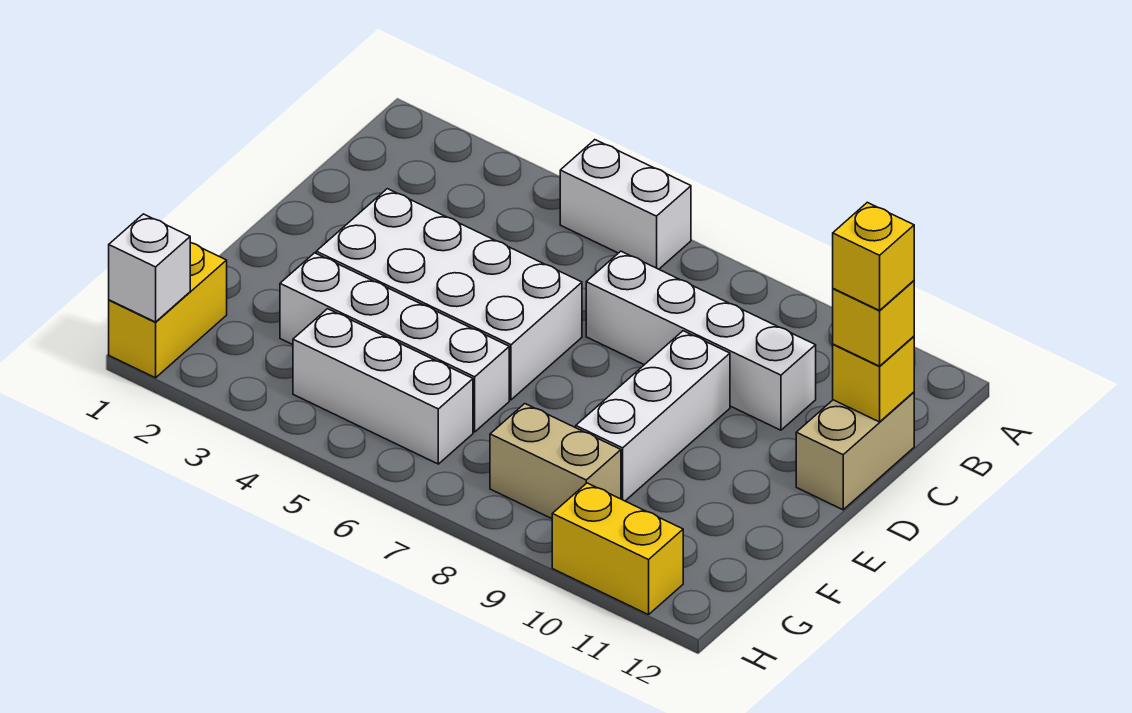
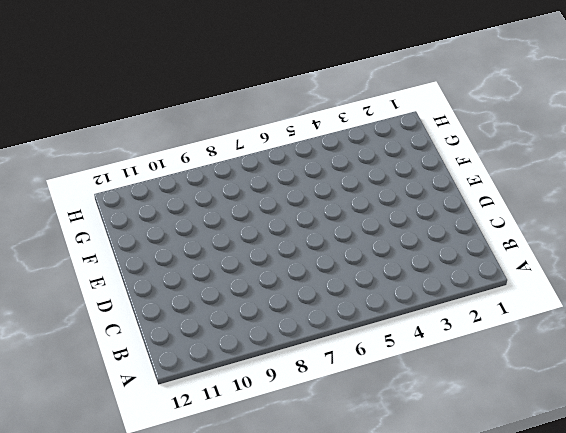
none -> white brick A5:A6 level 1
none -> white brick C7:C10 level 1
none -> tan brick C12:D12 level 1

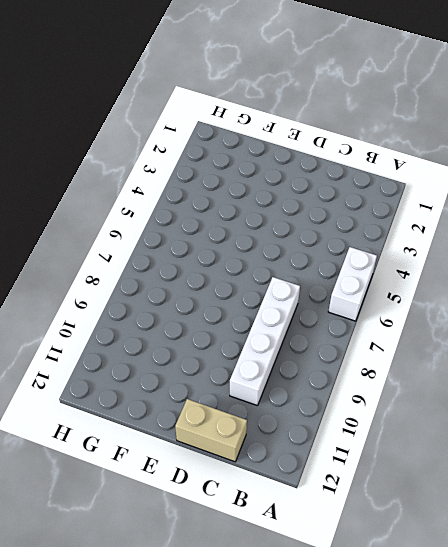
none -> white brick D3:E6 level 1
none -> white brick D9:F9 level 1
none -> white brick F3:F6 level 1

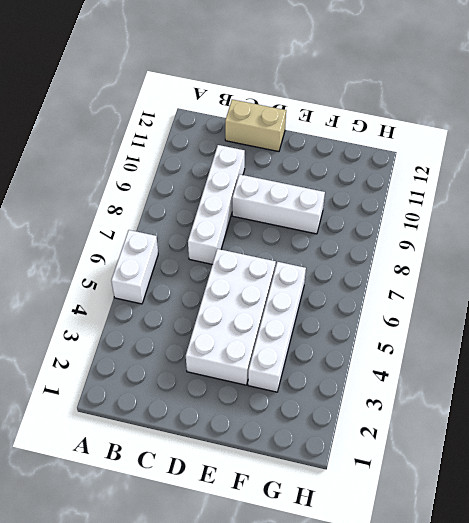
none -> yellow brick G1:H1 level 1
none -> white brick G4:G6 level 1
none -> tan brick G8:G9 level 1

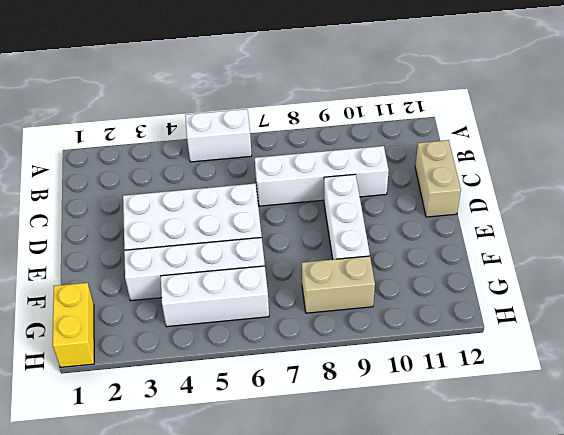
none -> yellow brick H10:H11 level 1
none -> yellow brick C12 level 2
none -> white brick H1 level 2

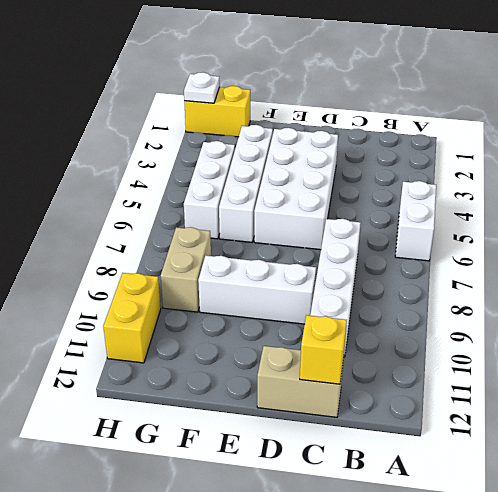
white plate H1 level 2 -> white brick H1 level 2
none -> yellow brick C12 level 3
none -> yellow brick C12 level 4

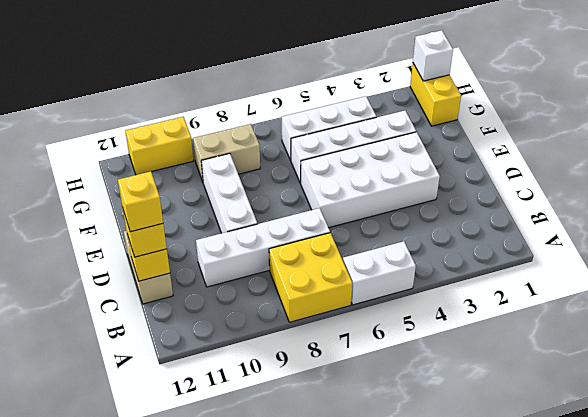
yellow brick A7:B8 level 1 -> none

